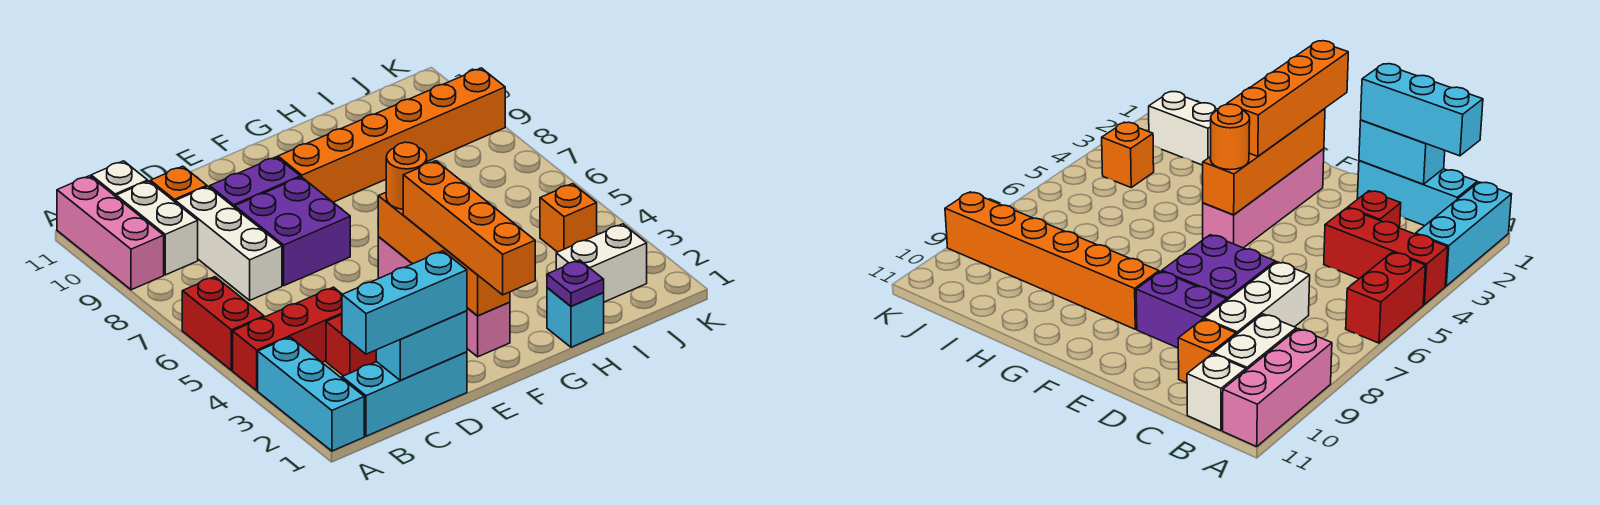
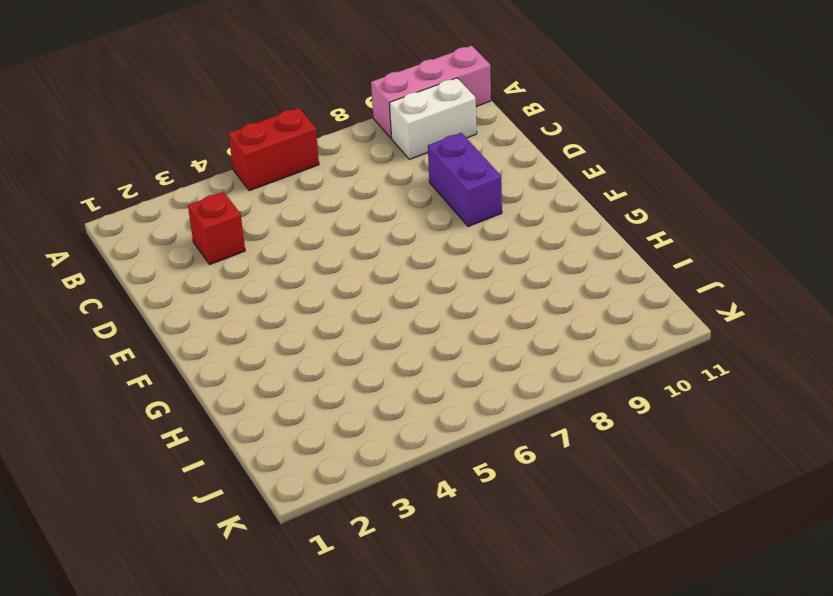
none -> cyan brick A1:A3 level 1
none -> red brick A4:C4 level 1
none -> cyan brick B1:D1 level 1

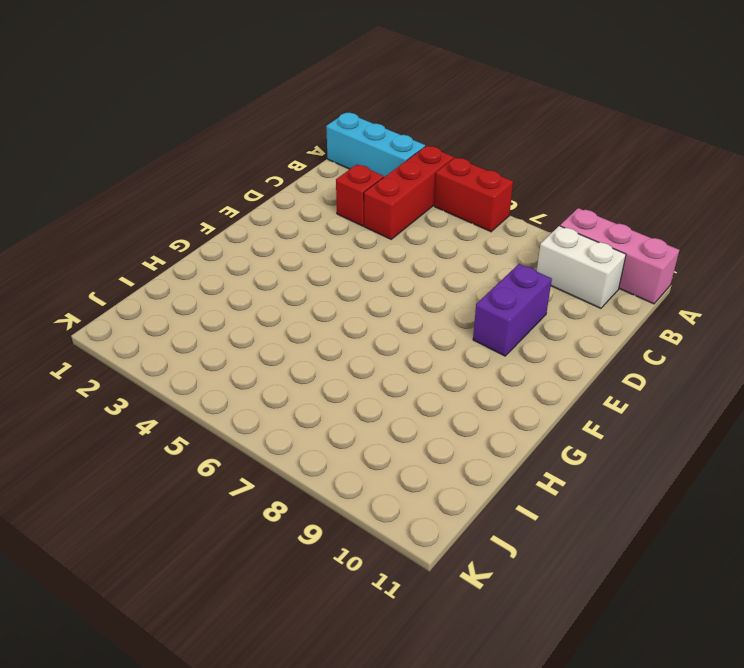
none -> cyan brick B1:D1 level 1
none -> white brick B11 level 1
none -> white brick C7:C9 level 1

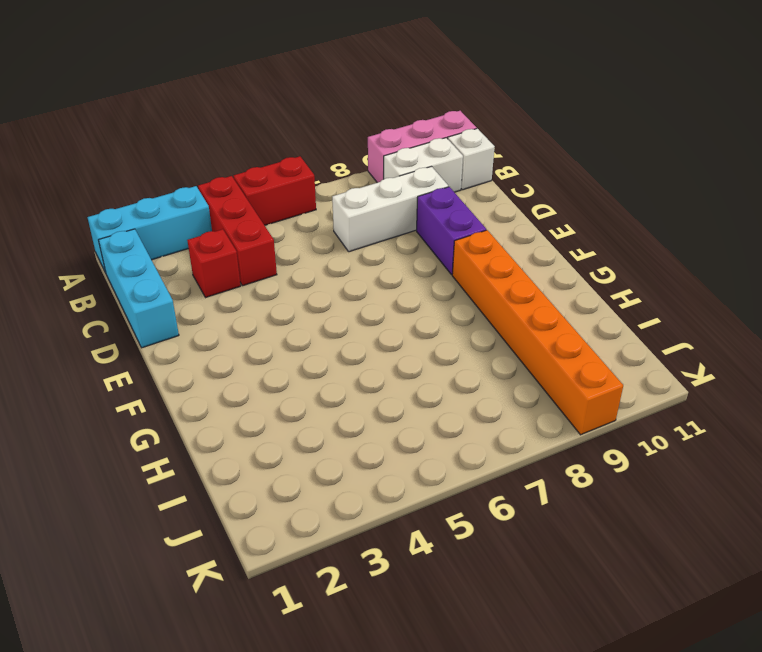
none -> orange brick C10 level 1
none -> purple brick D7:E8 level 1
none -> pink brick F2:F5 level 1

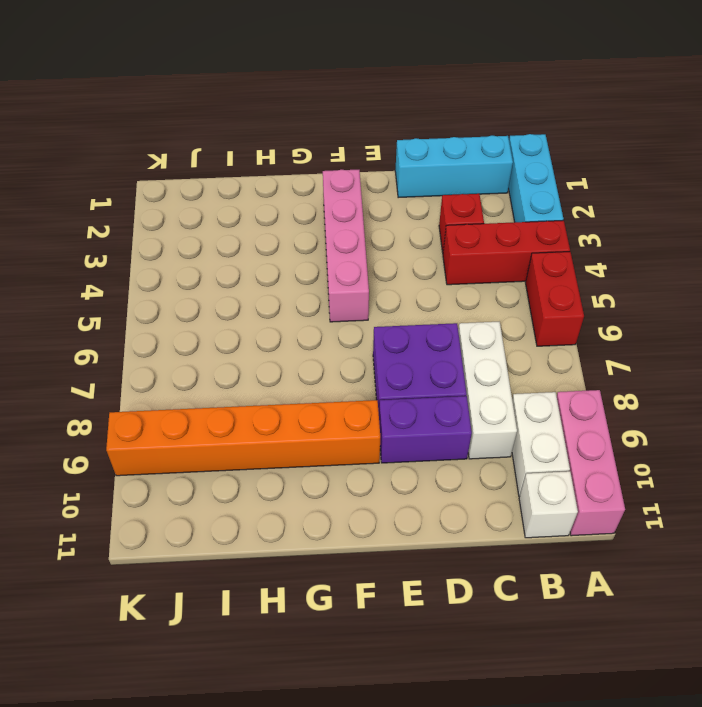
none -> orange brick C10 level 1
none -> cyan brick H1 level 1
none -> white brick I2:J2 level 1

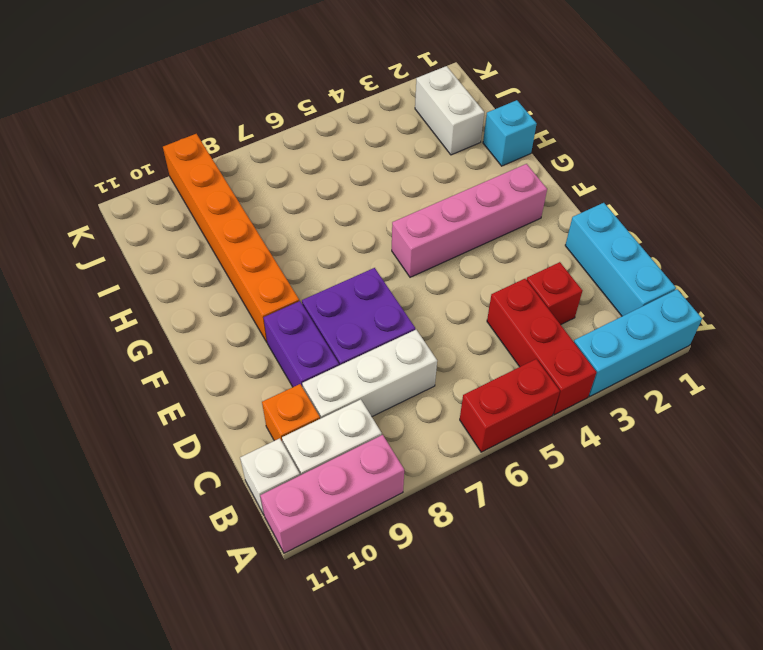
none -> orange brick J4 level 1
none -> cyan brick C1:D1 level 2
none -> orange brick F2:F5 level 2

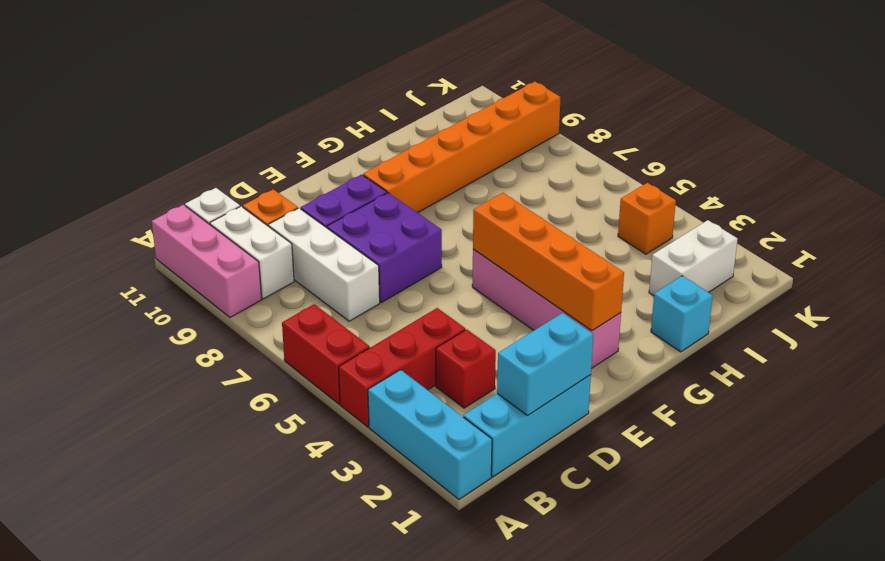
none -> purple plate H1 level 2
none -> cyan brick B1:D1 level 3
none -> orange brick F1:F4 level 3

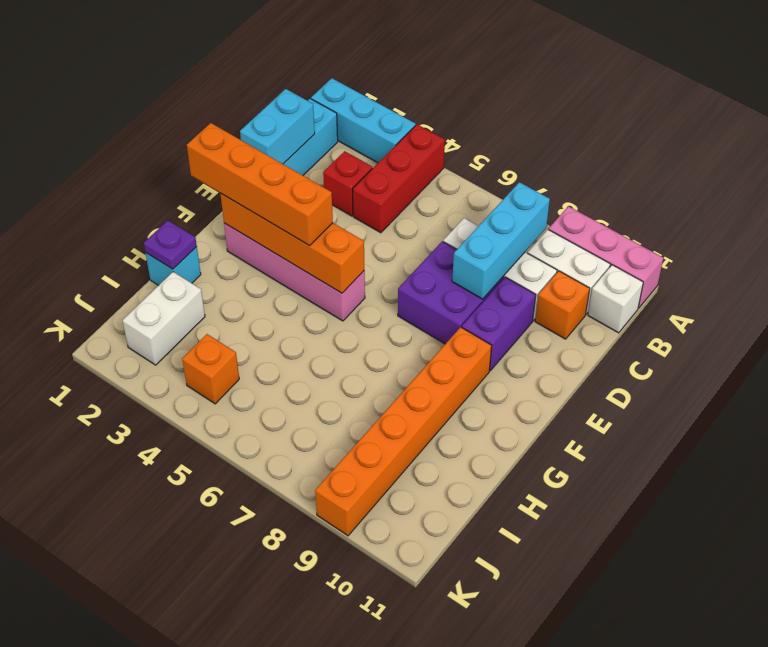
cyan brick B8:D8 level 2 -> cyan brick B1:D1 level 3
none -> red brick A5:A6 level 1
none -> orange round brick F5 level 3

